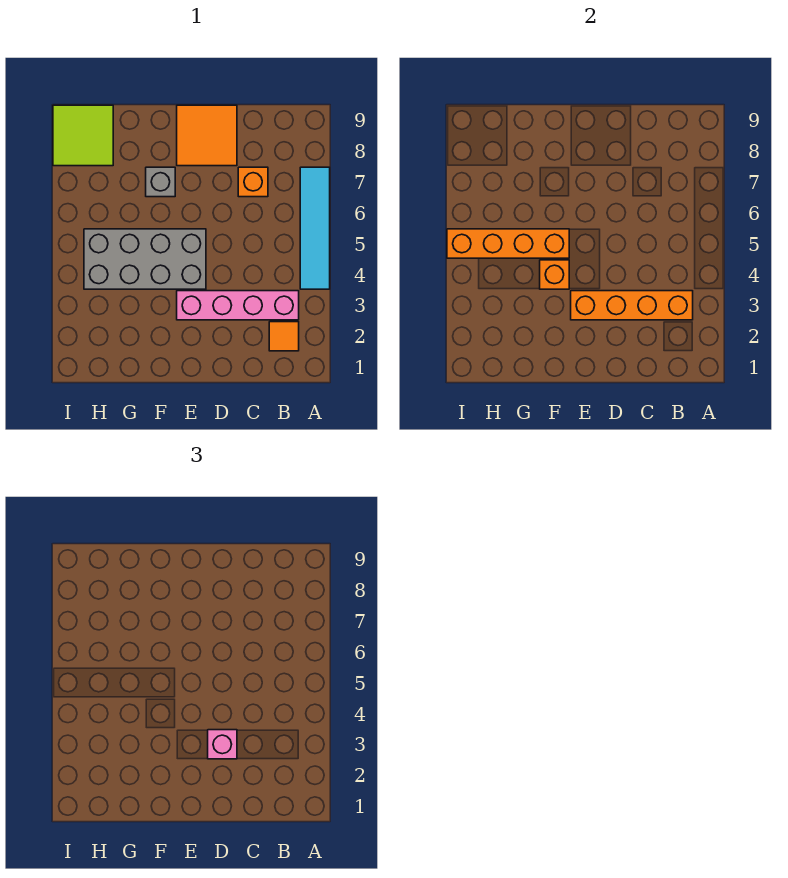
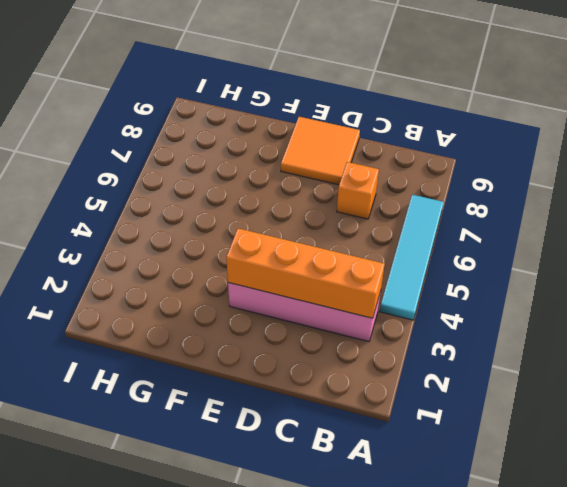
none -> orange tile B2 level 1
none -> grey brick E4:H5 level 1
none -> grey brick F7 level 1

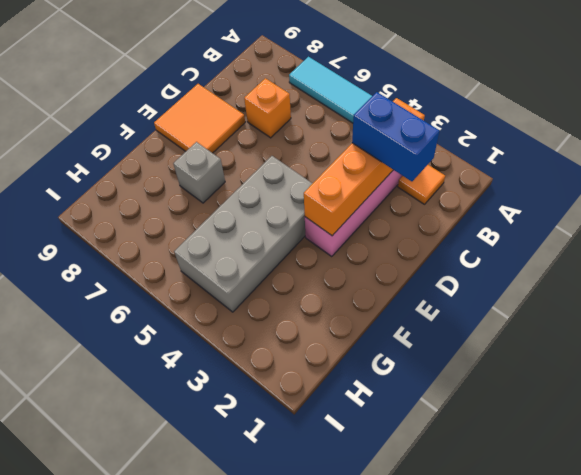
blue brick C2:C3 level 3 -> none
none -> lime tile H8:I9 level 1
none -> orange brick F4 level 2
none -> orange brick F5:I5 level 2

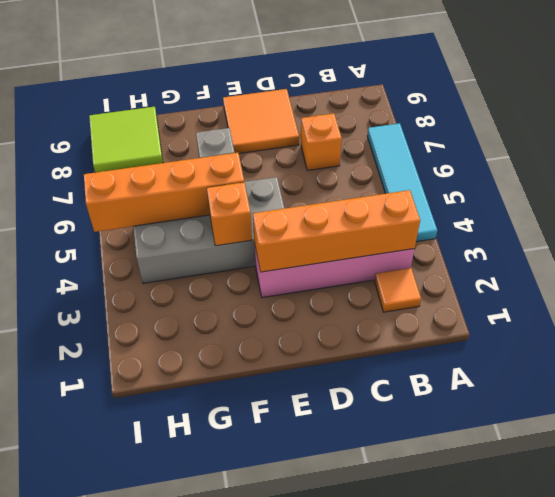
none -> pink brick D3 level 3

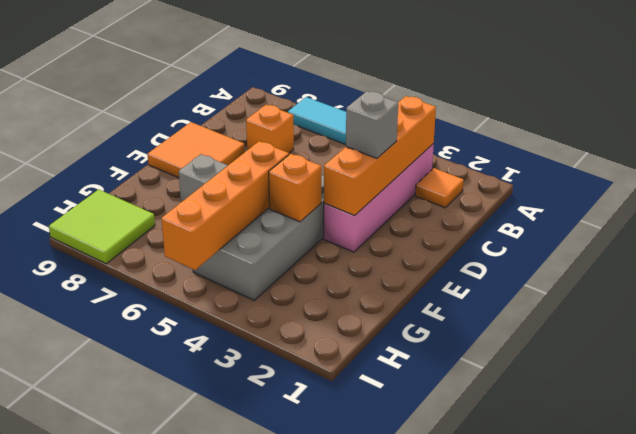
grey brick D3 level 3 -> pink brick D3 level 3

